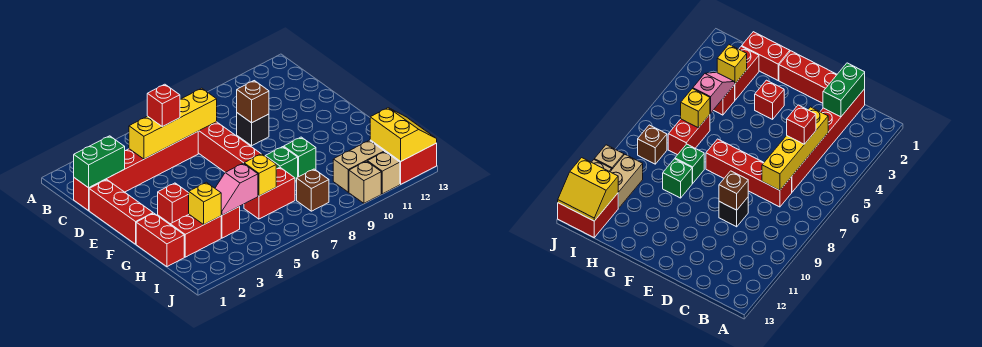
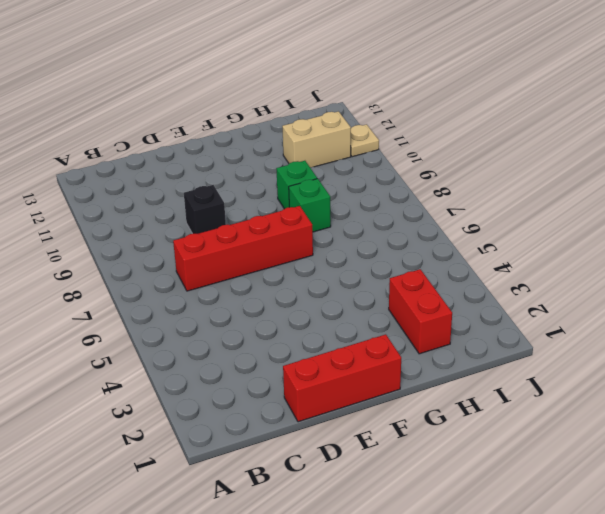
tan brick H11:I11 level 1 -> tan brick I10:I11 level 1
tan plate J11 level 1 -> tan brick J11 level 1
none -> red brick C1:C6 level 1
none -> red brick F3 level 1
none -> red brick G1:H1 level 1

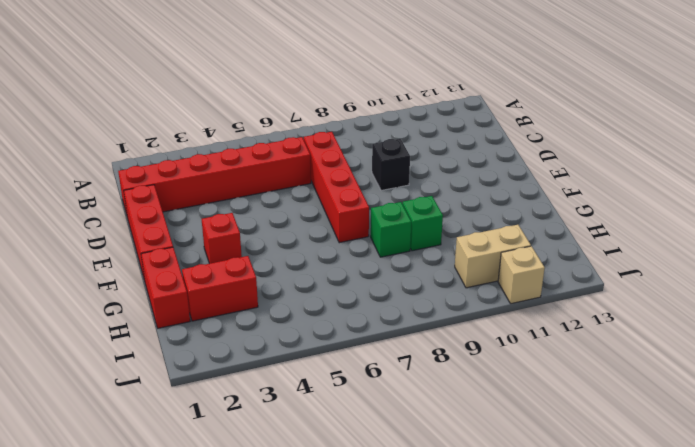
none -> red brick H4 level 1
none -> red brick H6:H7 level 1
none -> brown brick I8 level 1

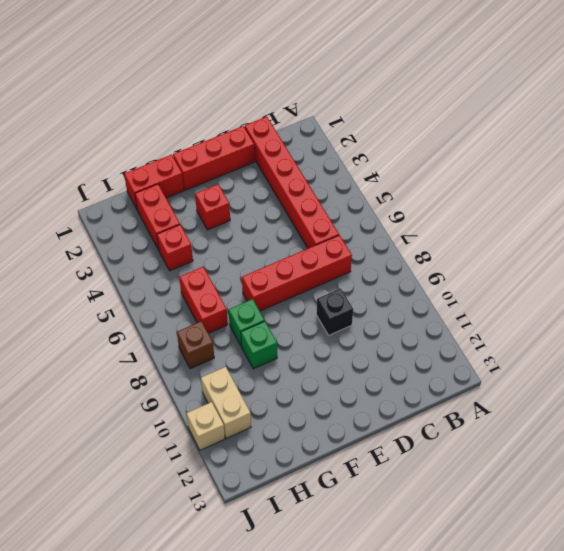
none -> red brick I12:J13 level 1
none -> tan brick J10 level 1
none -> green brick C1:C2 level 2

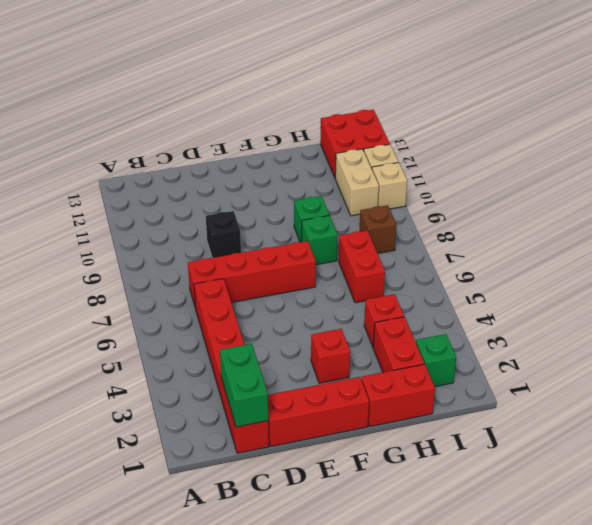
green brick I2 level 1 -> none
none -> yellow brick C4:C7 level 2
none -> brown brick D9 level 2
none -> yellow brick H3 level 2

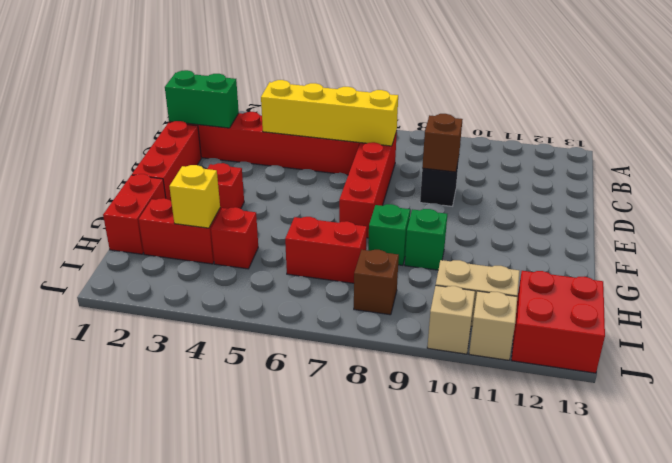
none -> pink slope H4:H5 level 2 top 5
none -> yellow brick H6 level 2
none -> yellow slope I12:J13 level 2 top 12

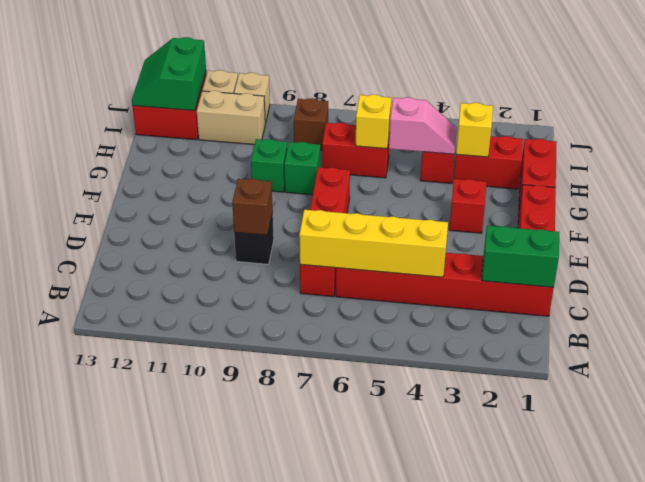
green slope I12:J13 level 2 top 12 -> yellow slope I12:J13 level 2 top 12
none -> red brick C5 level 3

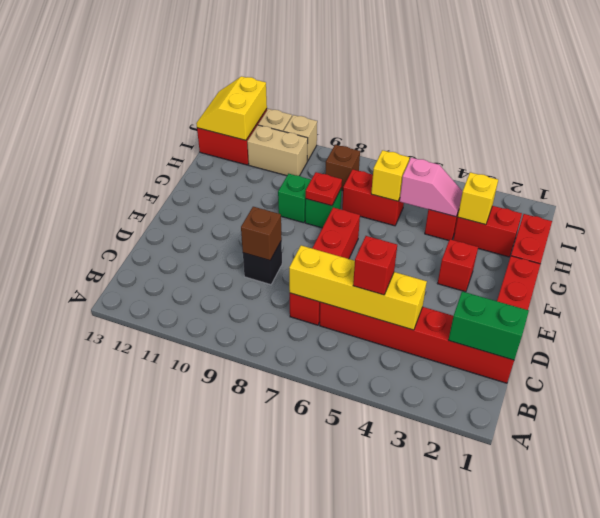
red plate G8 level 2 -> none

